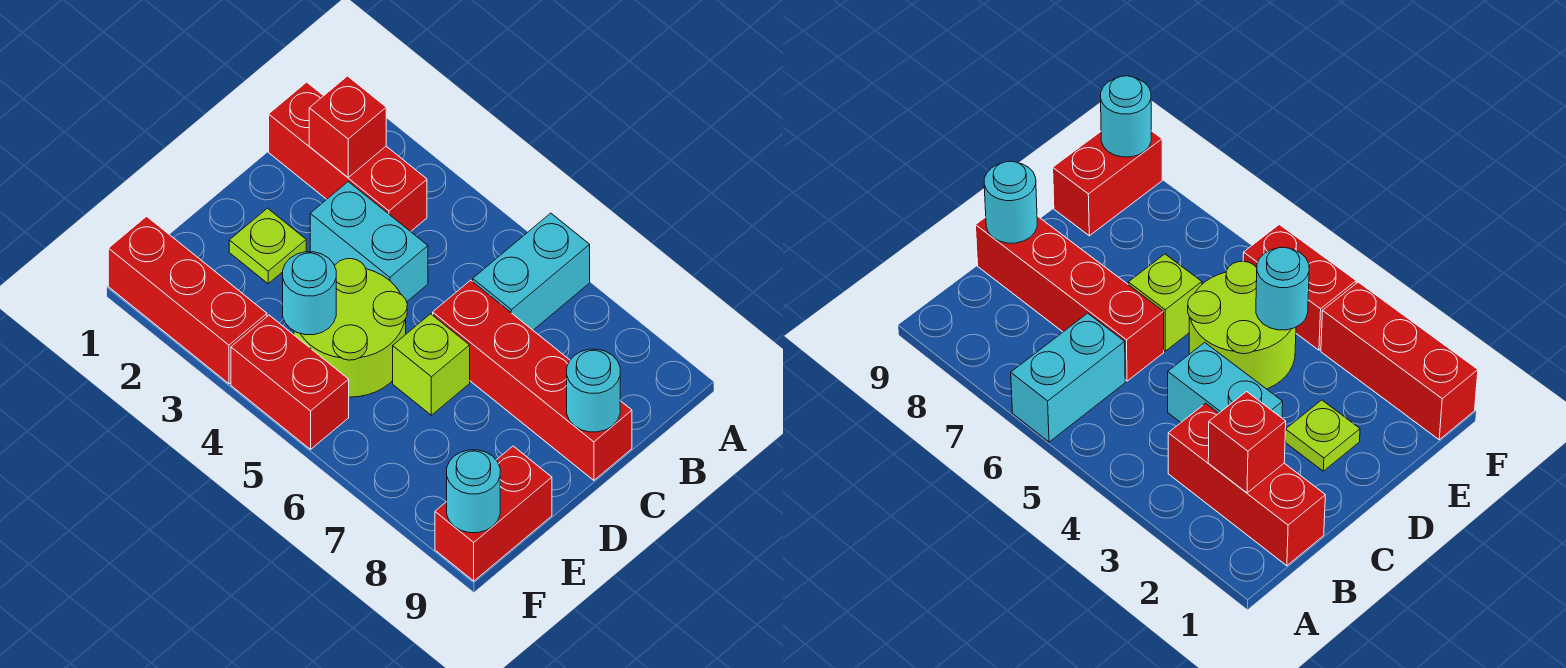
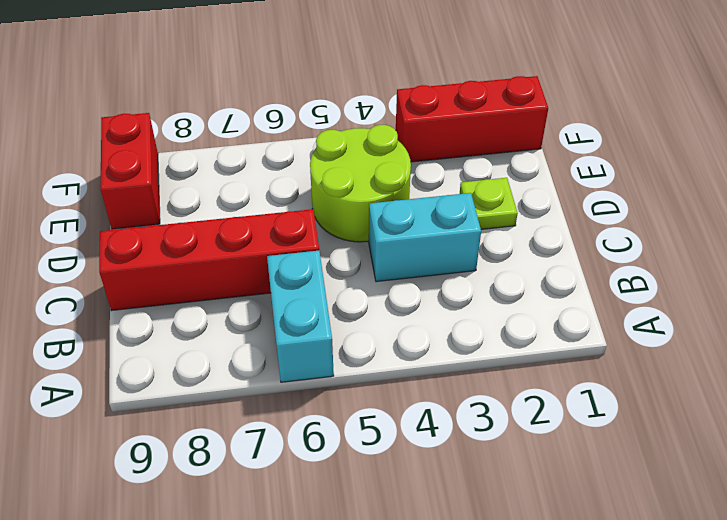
none -> red brick B1:B3 level 1
none -> lime brick D6 level 1
none -> red brick F4:F5 level 1

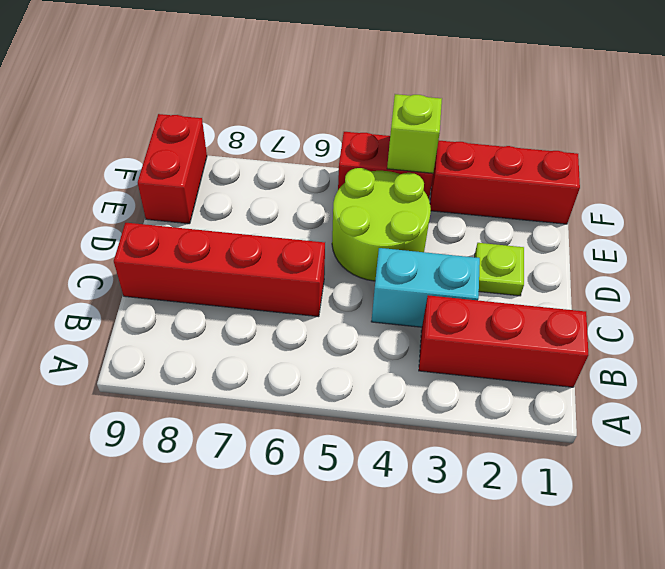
lime brick F4 level 2 -> lime brick D6 level 1
none -> cyan brick A6:B6 level 1
none -> red brick B2 level 2
none -> cyan round brick C9 level 2

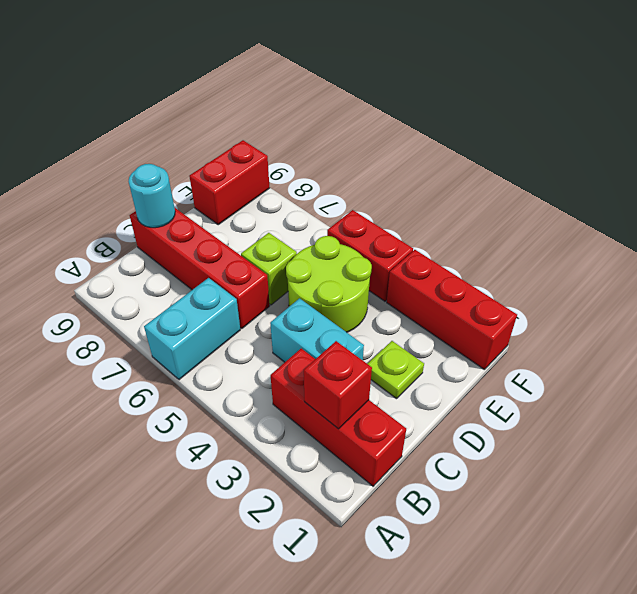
none -> cyan round brick E4 level 2
none -> cyan round brick F9 level 2

